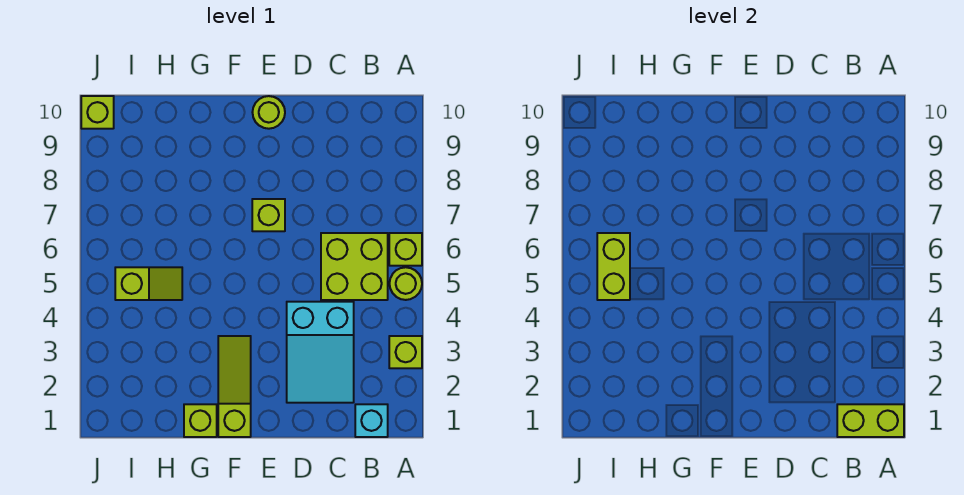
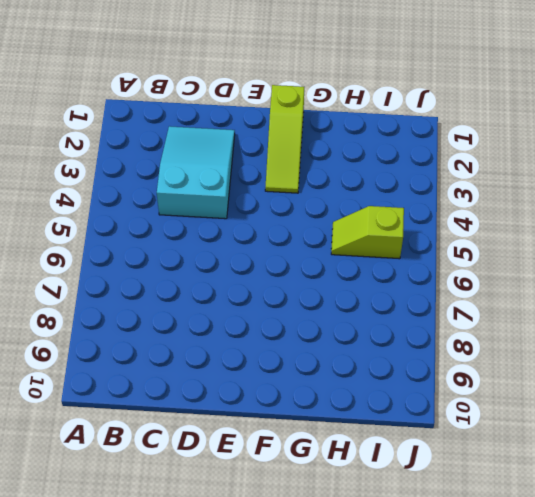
none -> lime brick A3 level 1
none -> lime round brick A5 level 1
none -> lime brick A6 level 1

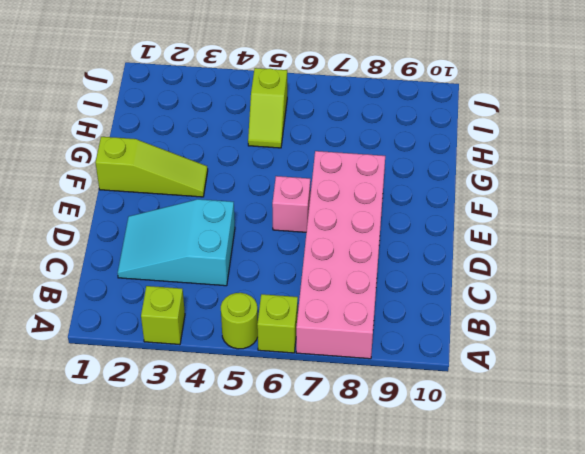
pink brick A7:F8 level 1 -> lime brick E7 level 1
pink brick E6 level 1 -> none
none -> cyan brick B1 level 1
none -> lime brick B5:C6 level 1
none -> lime round brick E10 level 1

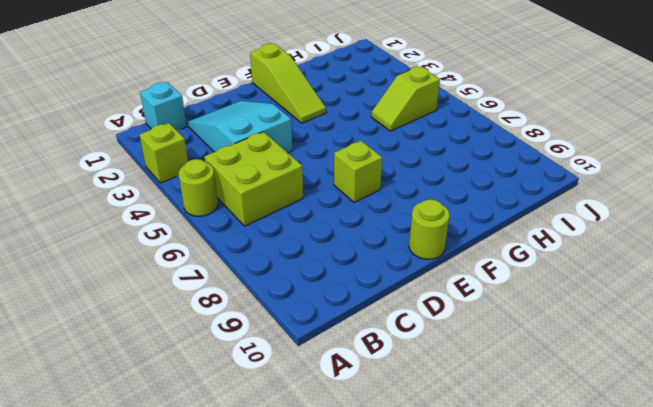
none -> lime brick A6 level 1
none -> lime brick G1 level 1
none -> lime brick J10 level 1

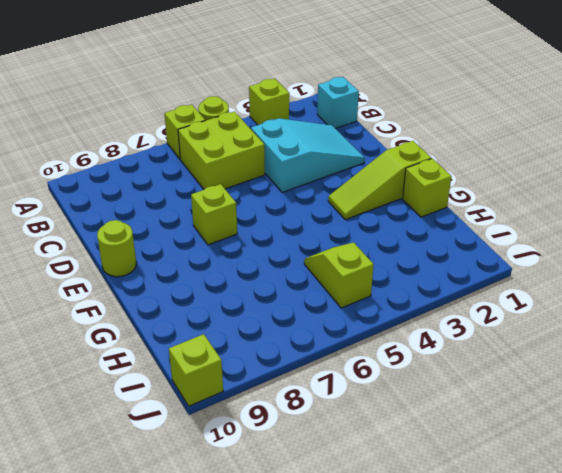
none -> lime brick A1:B1 level 2
none -> lime brick I5:I6 level 2

